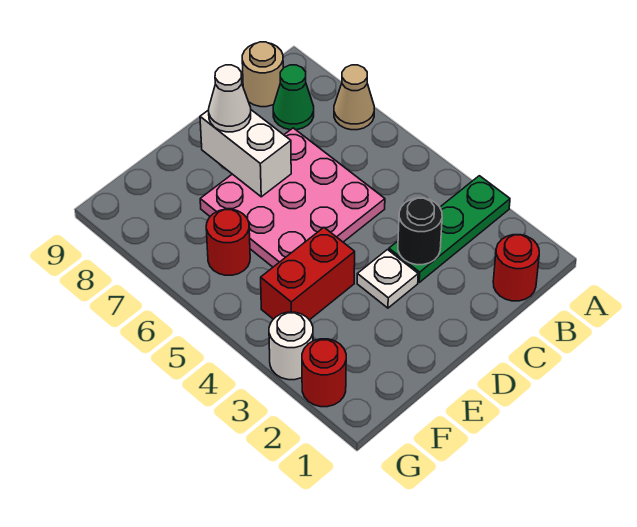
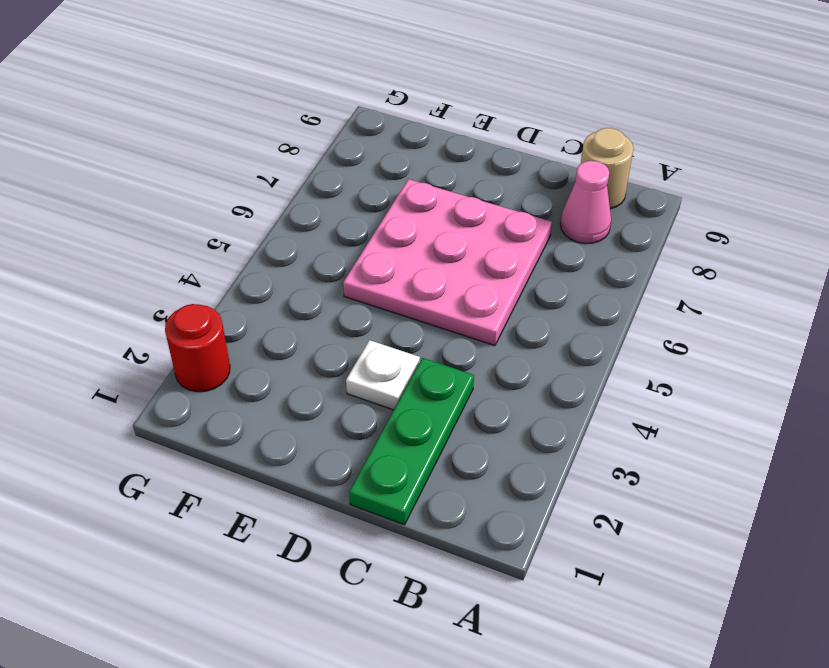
pink cone B8 level 1 -> green cone B8 level 1
green plate C1:C3 level 1 -> green plate A3:C3 level 1
none -> tan cone A7 level 1
none -> red round brick B1 level 1
none -> red brick E4:F4 level 1

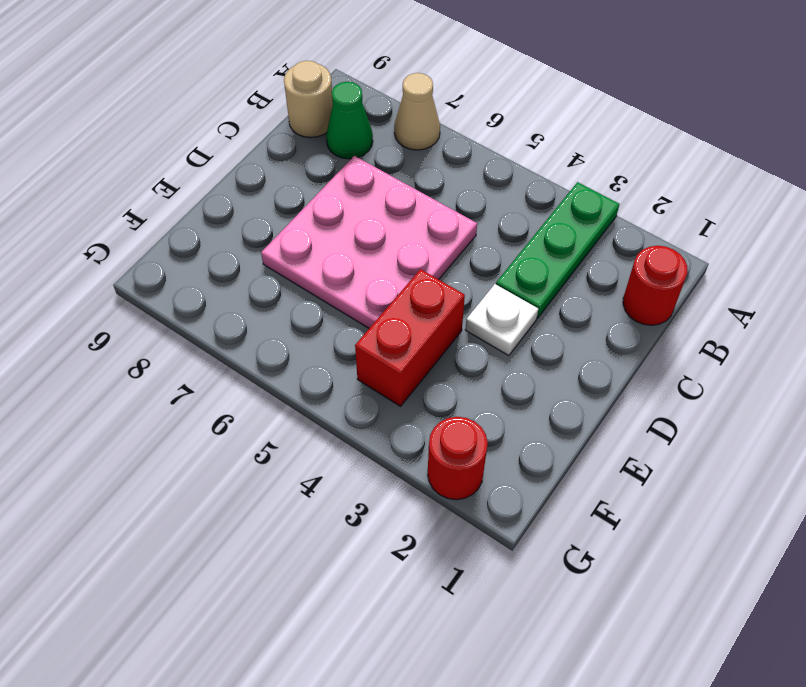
none -> red round brick F6 level 1
none -> white round brick G3 level 1
none -> black round brick C3 level 2

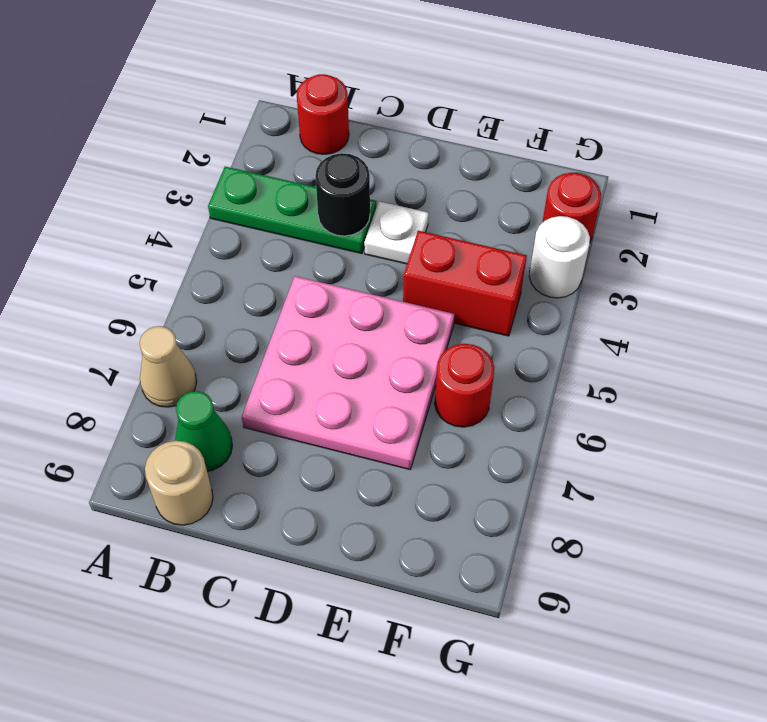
none -> white brick D7:D8 level 2
none -> white cone D8 level 3

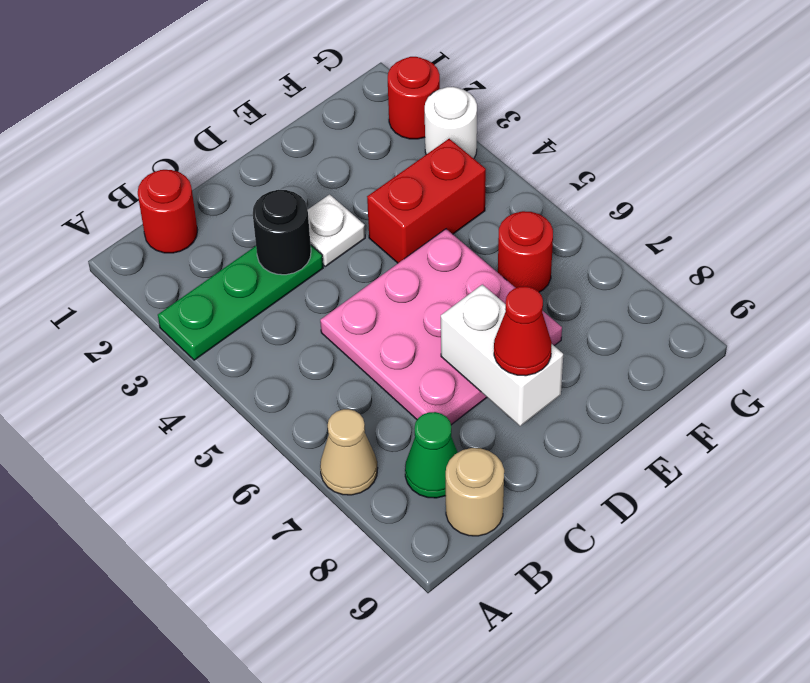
red cone D8 level 3 -> white cone D8 level 3

